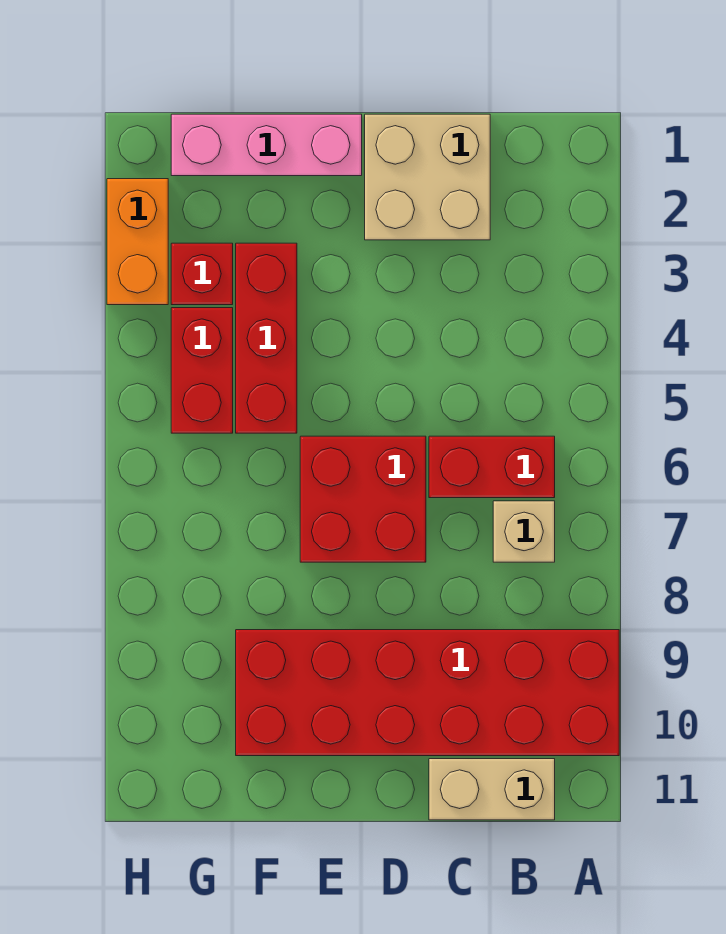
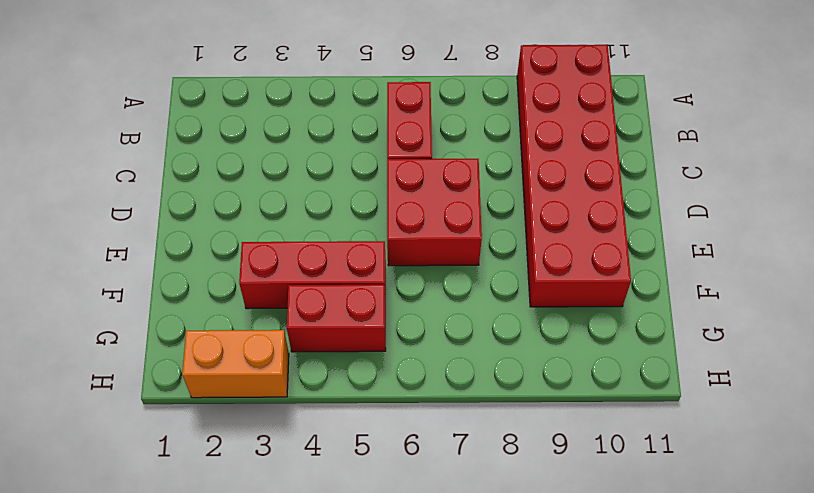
none -> tan brick B7 level 1
none -> tan brick B11:C11 level 1

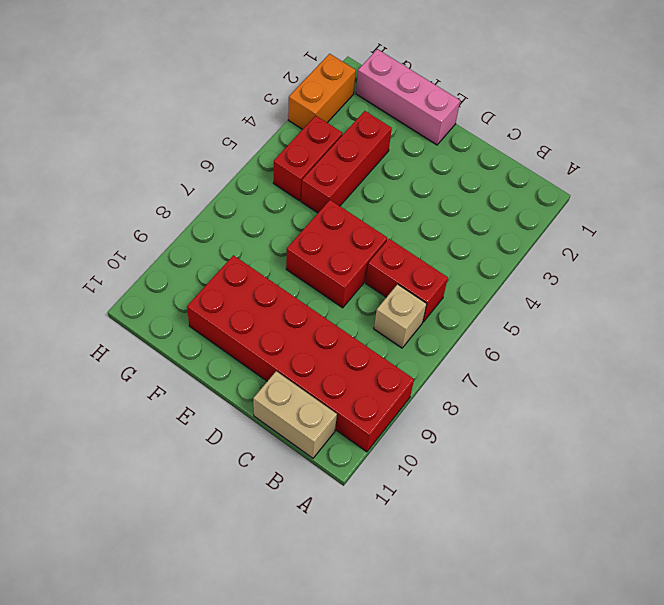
none -> tan brick C1:D2 level 1
none -> red brick G3 level 1

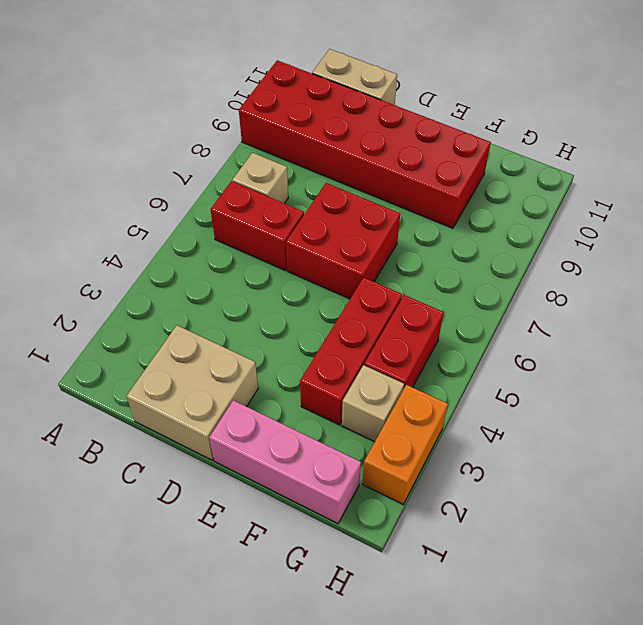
tan brick G3 level 1 -> red brick G3 level 1

